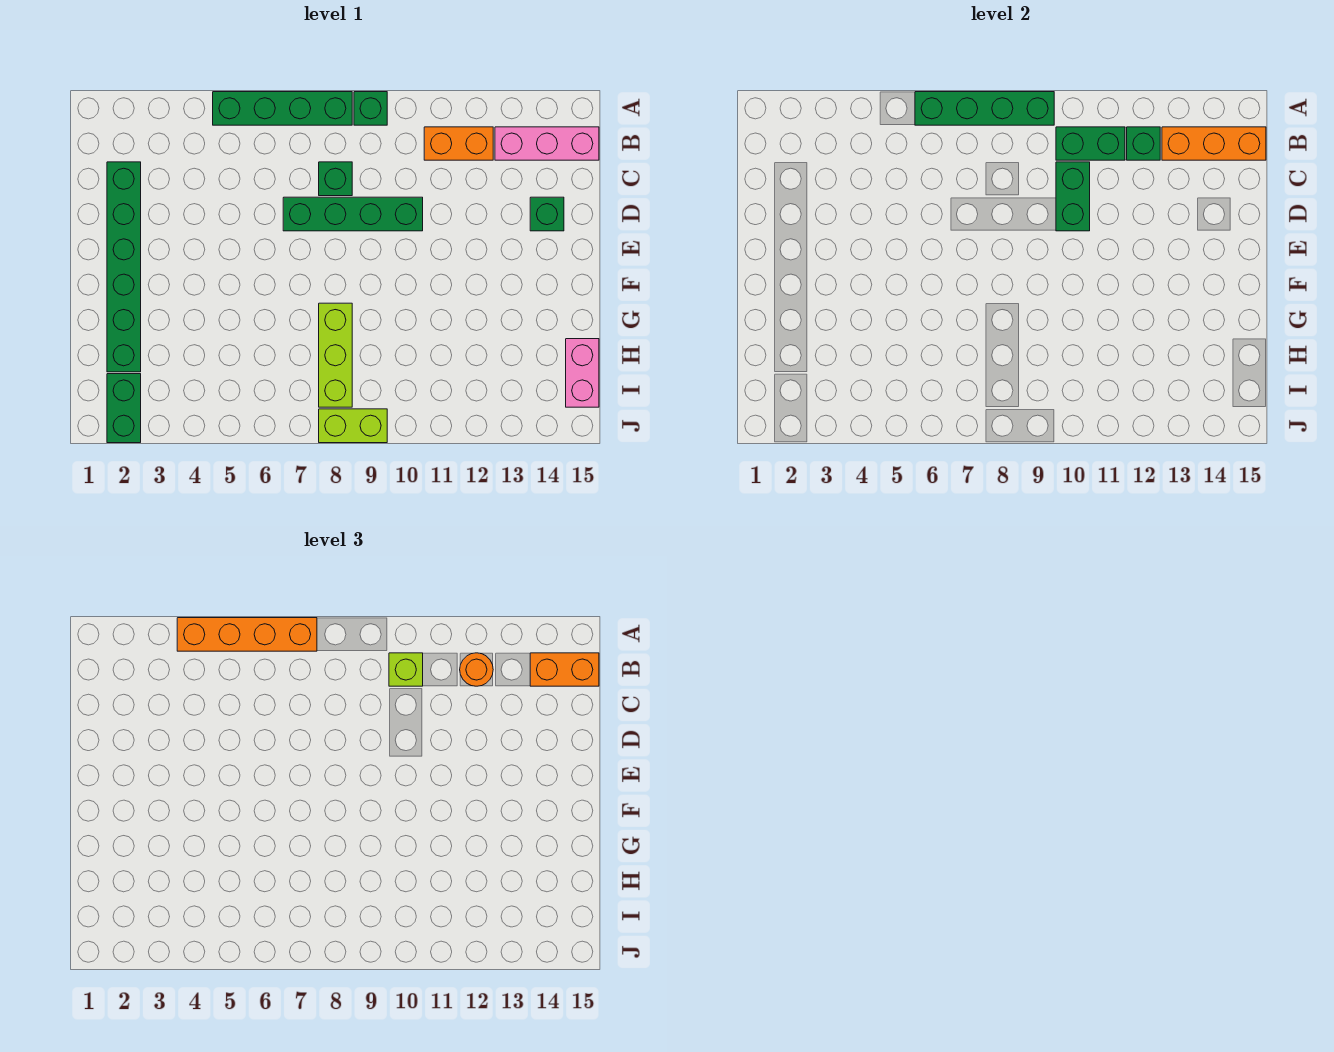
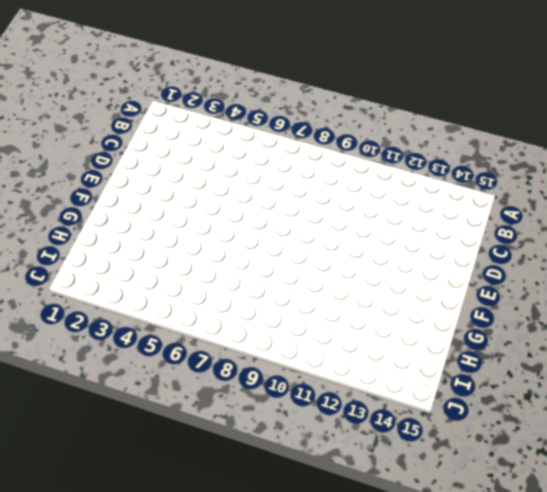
none -> green brick A5:A8 level 1
none -> green brick A9 level 1
none -> orange brick B11:B12 level 1

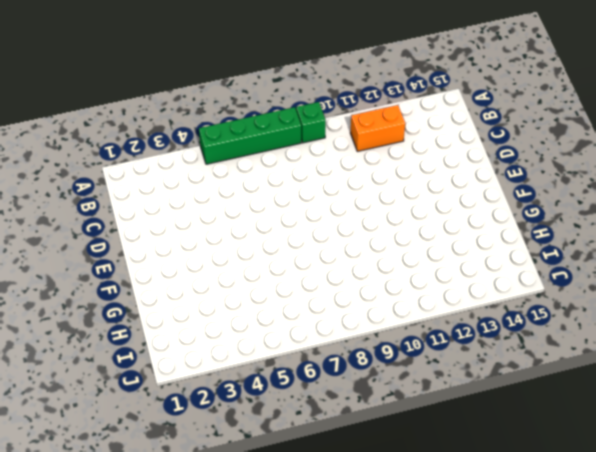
none -> pink brick B13:B15 level 1
none -> green brick C2:H2 level 1
none -> green brick C8 level 1

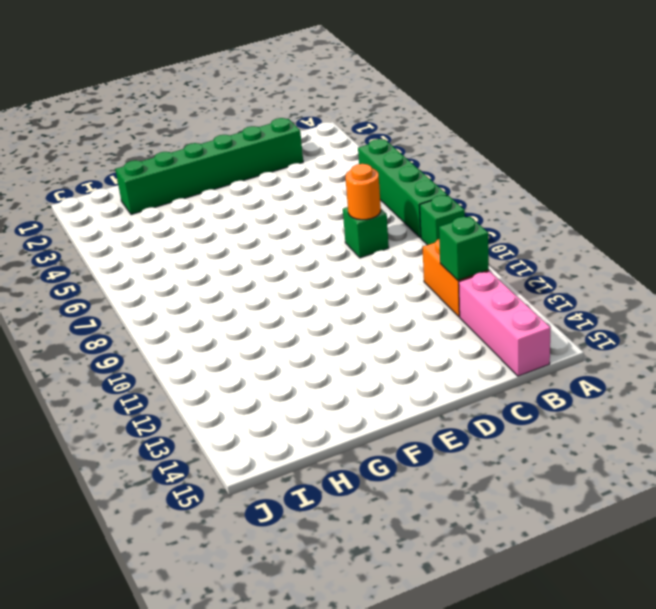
orange round brick C8 level 2 -> orange round brick B12 level 3
none -> green brick D7:D10 level 1
none -> green brick D14 level 1
none -> lime brick G8:I8 level 1

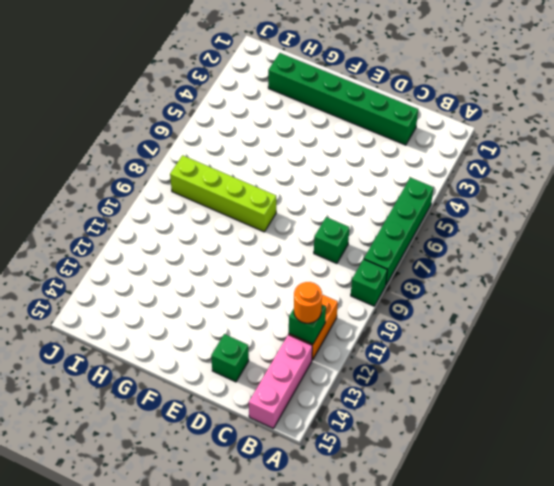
lime brick F8:I8 level 1 -> lime brick G8:I8 level 1
none -> green brick D7:D10 level 1
none -> pink brick H15:I15 level 1
none -> green brick I2:J2 level 1

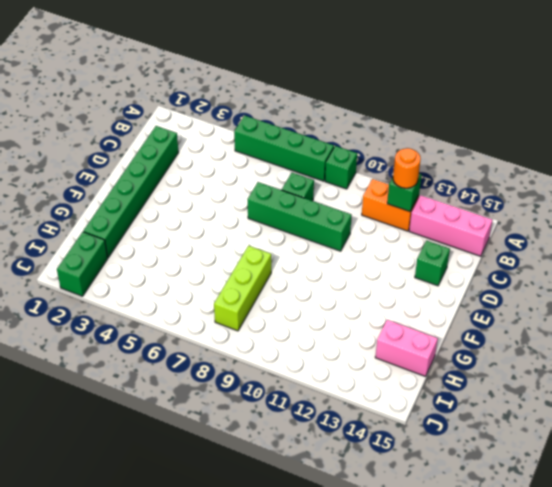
pink brick H14:H15 level 1 -> pink brick H15:I15 level 1
none -> lime brick J8:J9 level 1
none -> green brick A6:A9 level 2
none -> green brick B10:B11 level 2

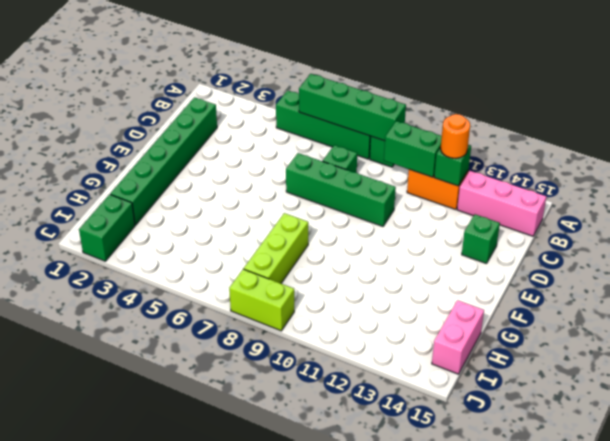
none -> orange brick B13:B15 level 2
none -> green brick C10:D10 level 2
none -> orange brick A4:A7 level 3

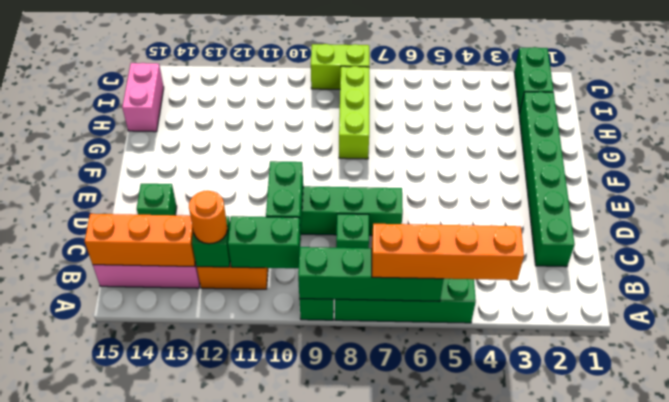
none -> lime brick B10 level 3
none -> orange brick B14:B15 level 3

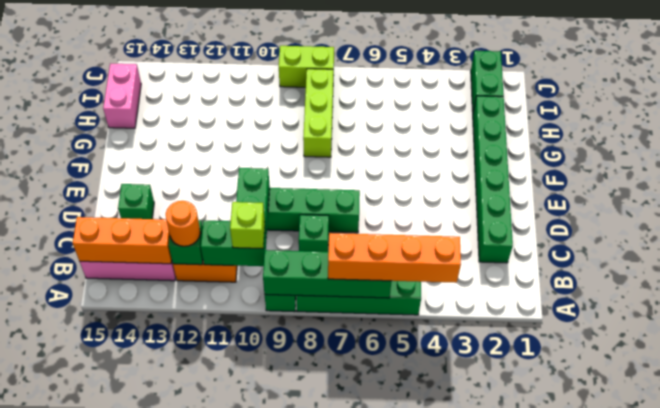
none -> orange brick B14:B15 level 3

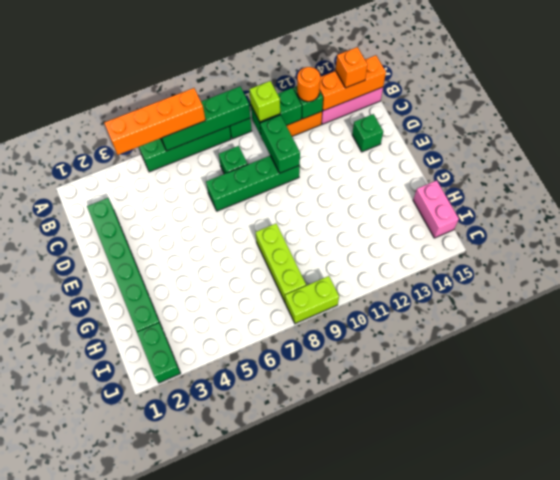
orange brick B14 level 3 -> orange brick B14:B15 level 3

